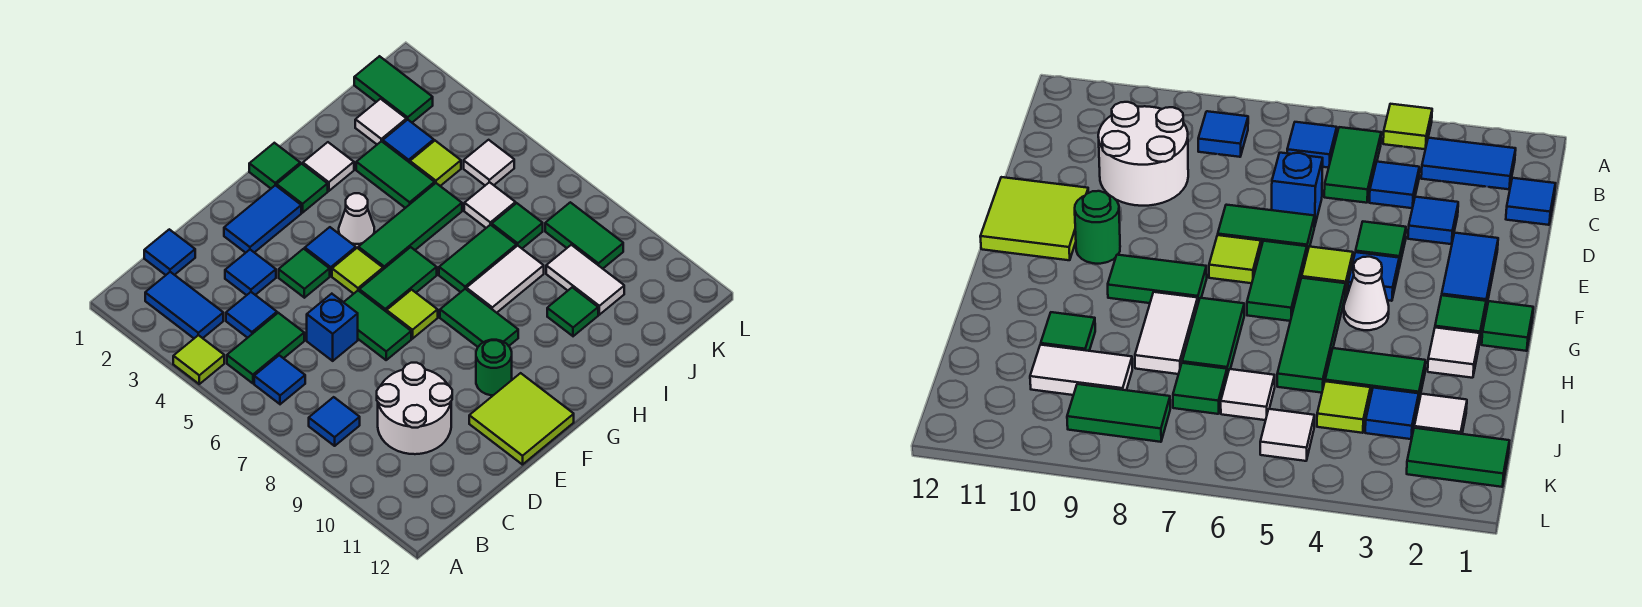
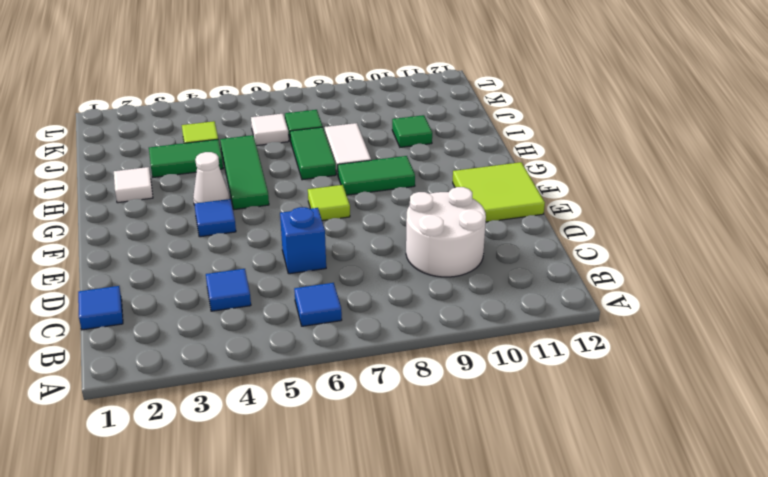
none -> lime tile A4 level 1
none -> blue tile B2:B3 level 1
none -> green tile B5:C5 level 1
none -> blue tile B8 level 1

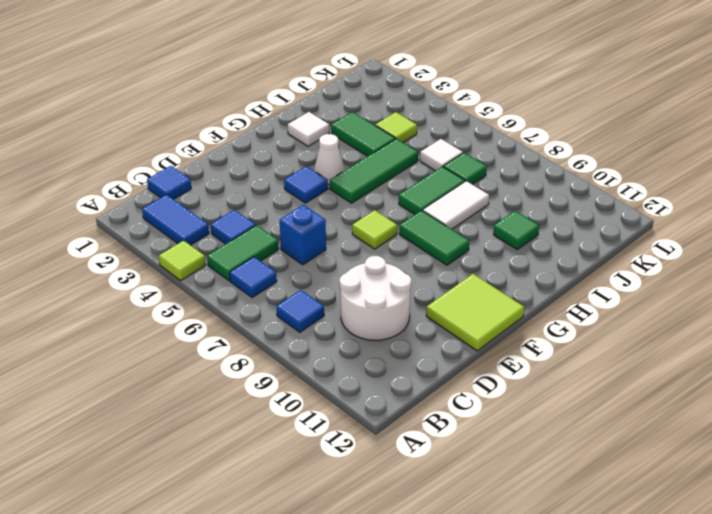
none -> blue tile D3 level 1
none -> blue tile E2:F2 level 1
none -> green tile E4 level 1
none -> green tile E6:E7 level 1

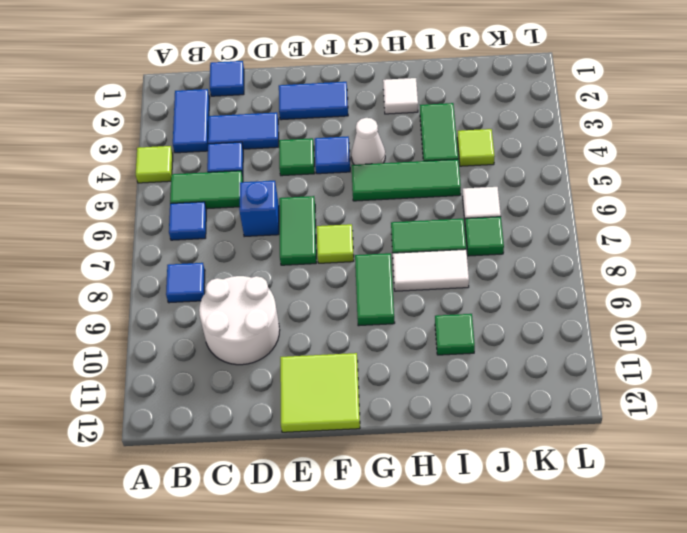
blue tile C3:D3 level 1 -> blue tile D3 level 1
none -> lime tile F5 level 1
none -> green tile F6:G6 level 1
none -> green round brick F10 level 1
none -> green tile G1 level 1

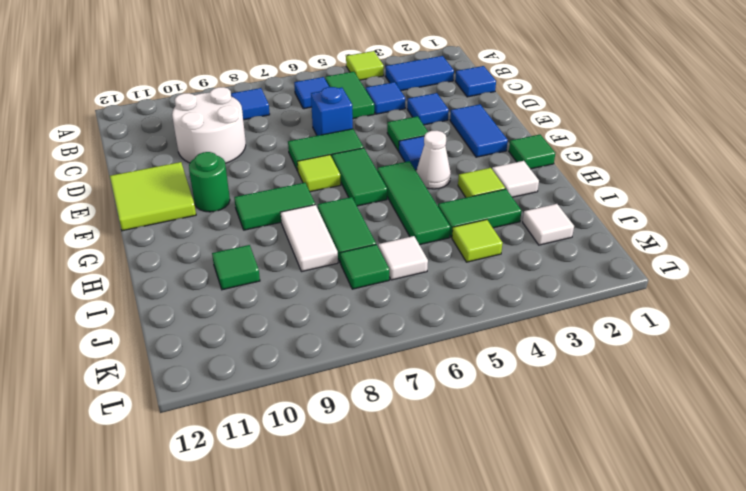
lime tile H3 level 1 -> lime tile F5 level 1
none -> green tile G2 level 1
none -> blue tile J3 level 1
none -> white tile J9:J10 level 1
none -> green tile K1:K2 level 1

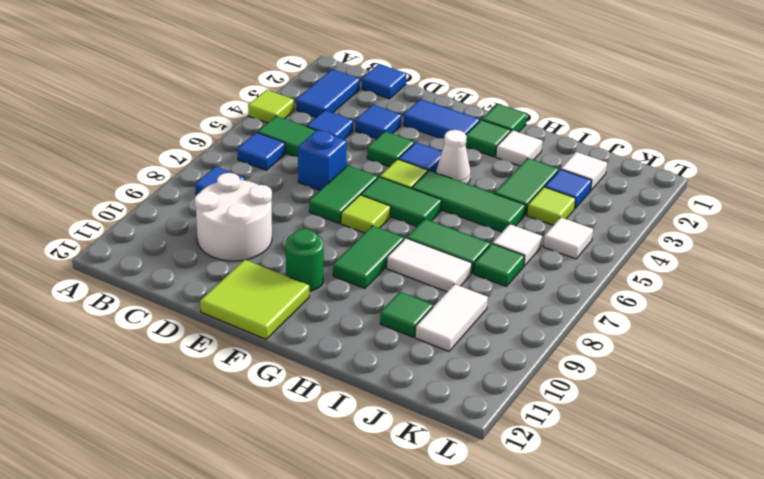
none -> green tile K1:K2 level 1
none -> green tile K8:K9 level 1

